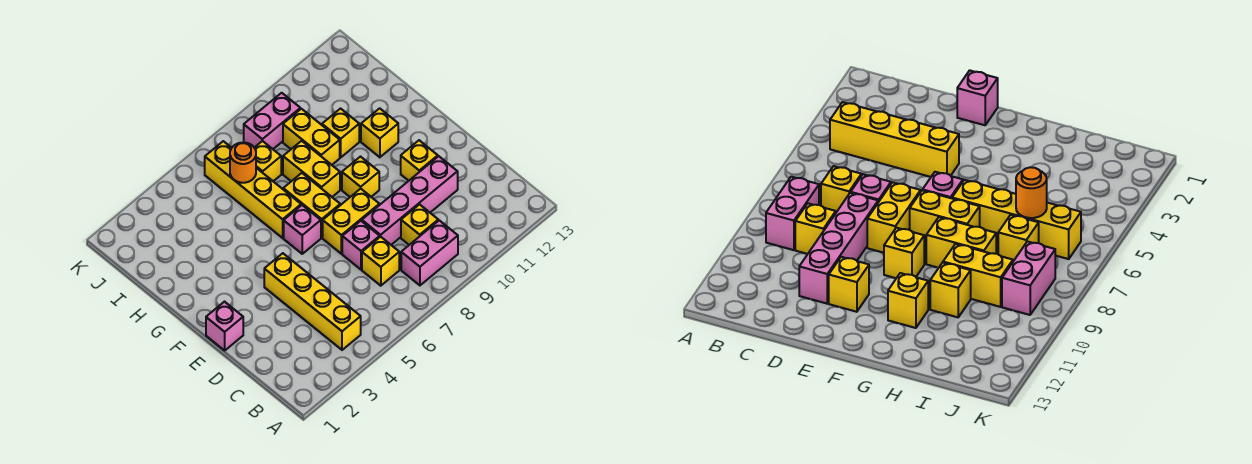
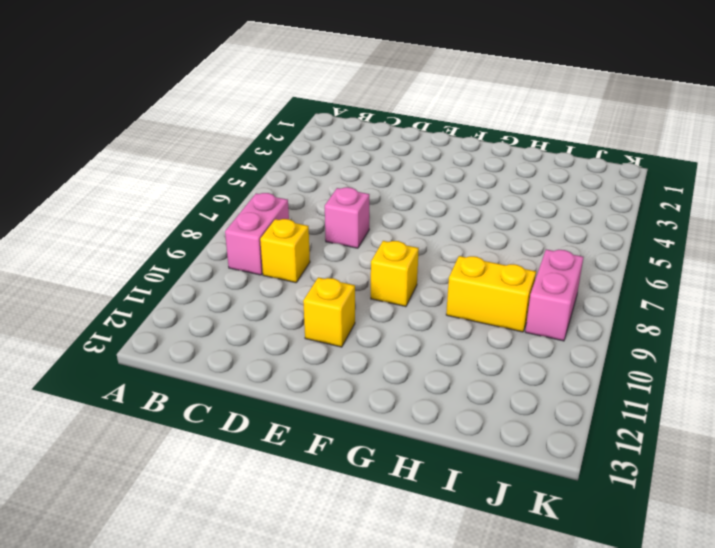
none -> yellow brick B4:E4 level 1
none -> yellow brick C7 level 1
none -> pink brick D8:D11 level 1

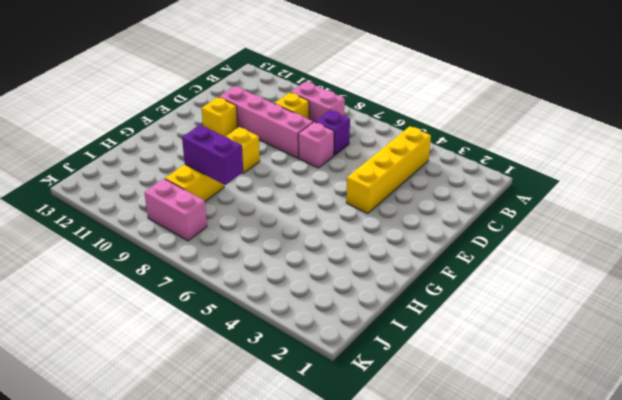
purple brick C7 level 1 -> yellow brick C7 level 1
purple brick H8:H9 level 2 -> none
none -> pink brick E1 level 1
none -> yellow brick E7:E8 level 1
none -> pink brick F6 level 1

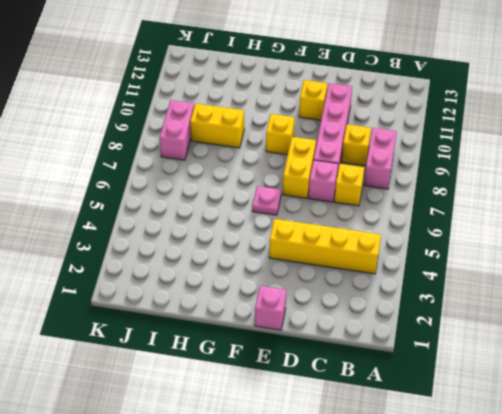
pink plate F6 level 1 -> pink brick F6 level 1
none -> yellow brick F7:G7 level 1
none -> yellow brick G6:J6 level 1
none -> yellow brick G8:H8 level 1

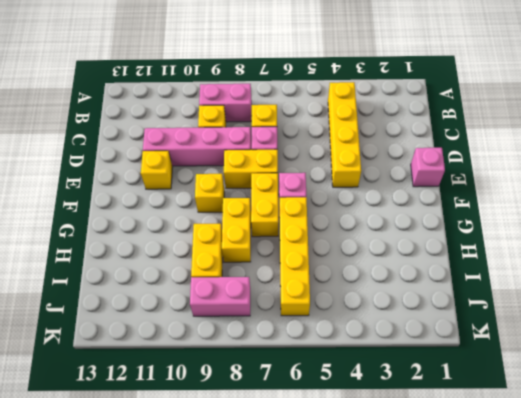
none -> yellow brick G11 level 1
none -> yellow brick H10 level 1
none -> yellow brick I7 level 1

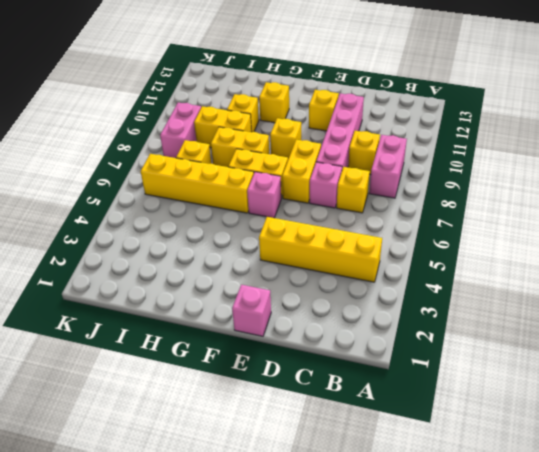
none -> orange round brick I6 level 2

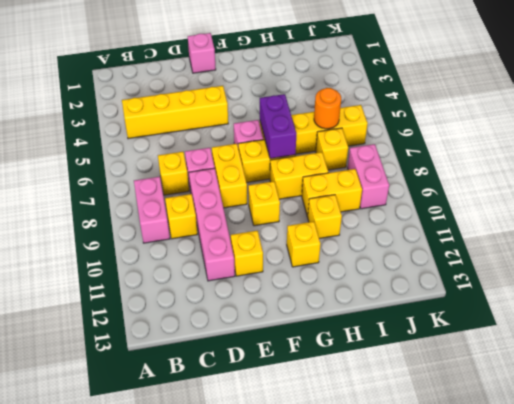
purple brick G6:G7 level 2 -> none

